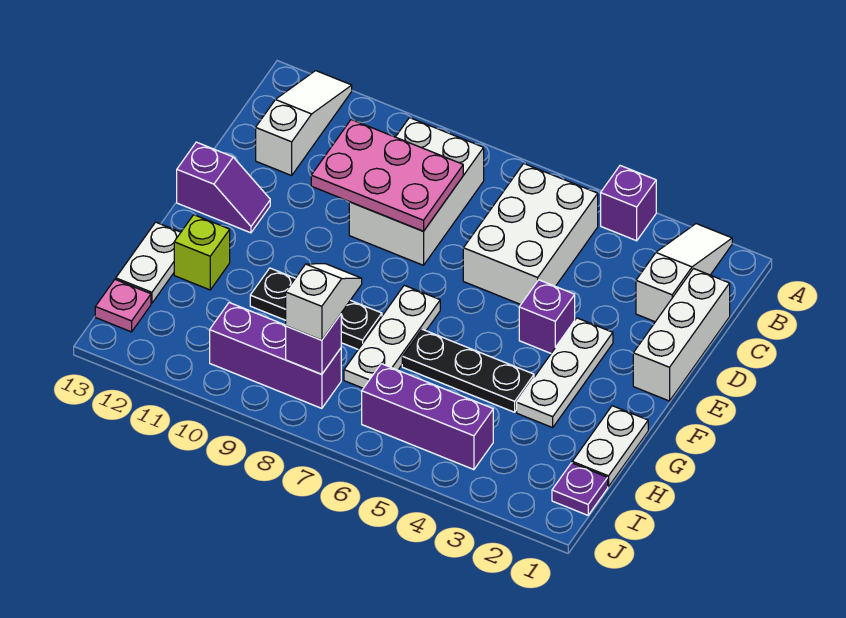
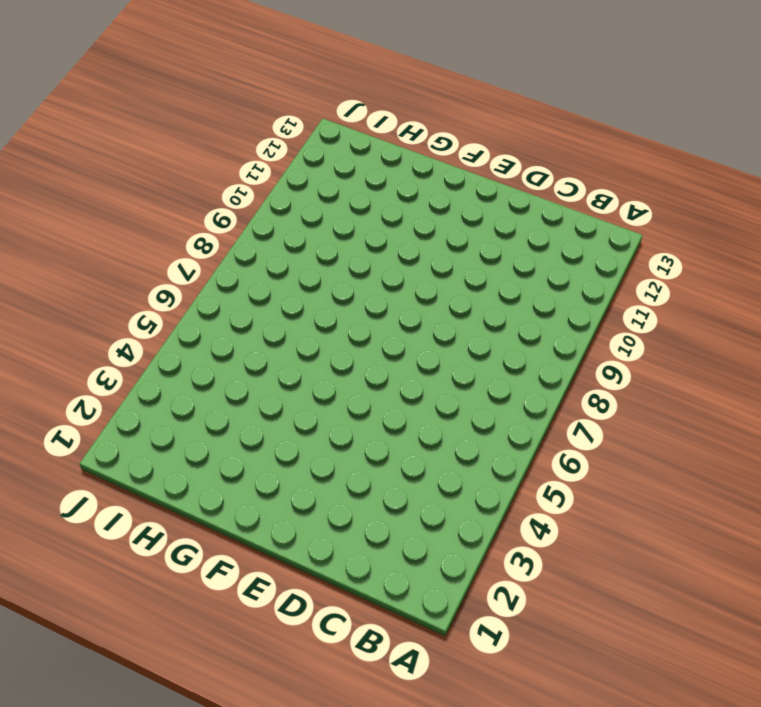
none -> white slope A2:C2 level 1 top C
none -> purple brick A4 level 1
none -> white slope A12:C12 level 1 top C

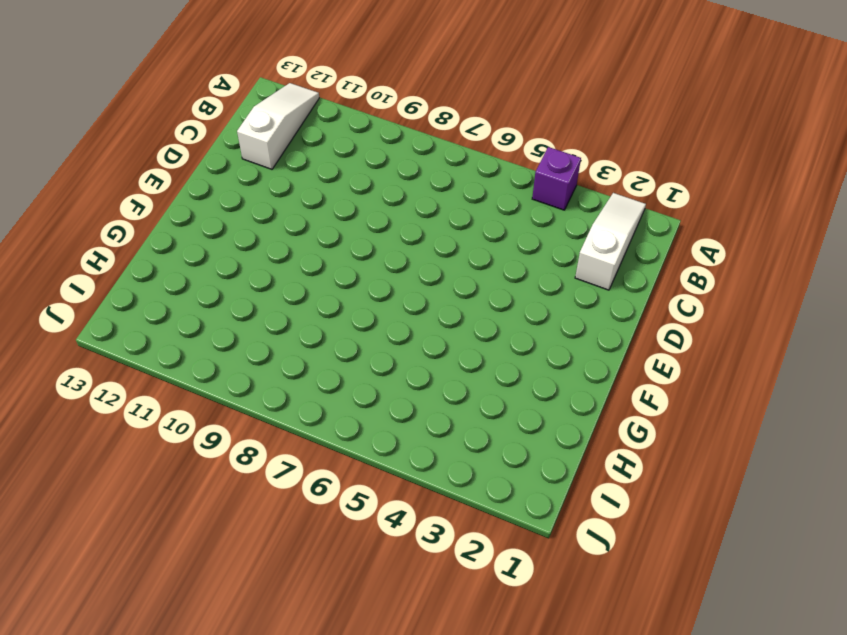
none -> white brick B5:D6 level 1
none -> white brick B8:D9 level 1
none -> white brick C1:E1 level 1

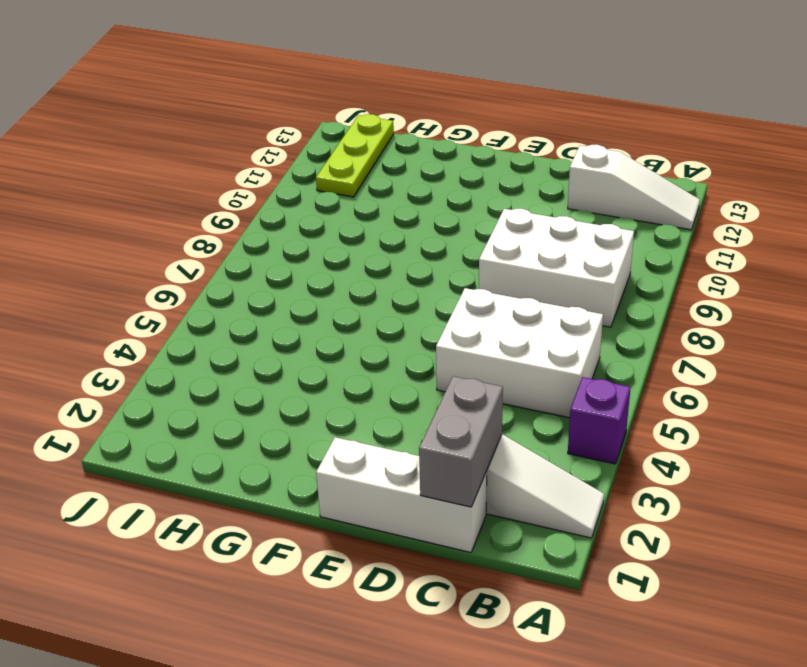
grey brick C1:C2 level 2 -> none
lime plate I11:I13 level 1 -> pink plate I13 level 1
none -> white plate E3:G3 level 1
none -> purple brick E4 level 1
none -> purple slope E12:E13 level 1 top 13

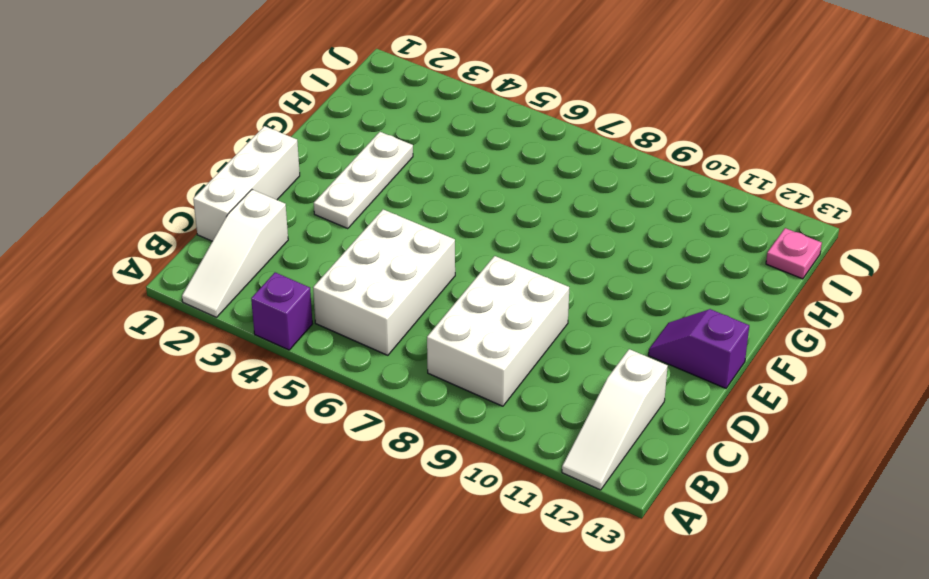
none -> purple brick E4 level 1
none -> white plate F7:H7 level 1
none -> white plate G1:H1 level 1

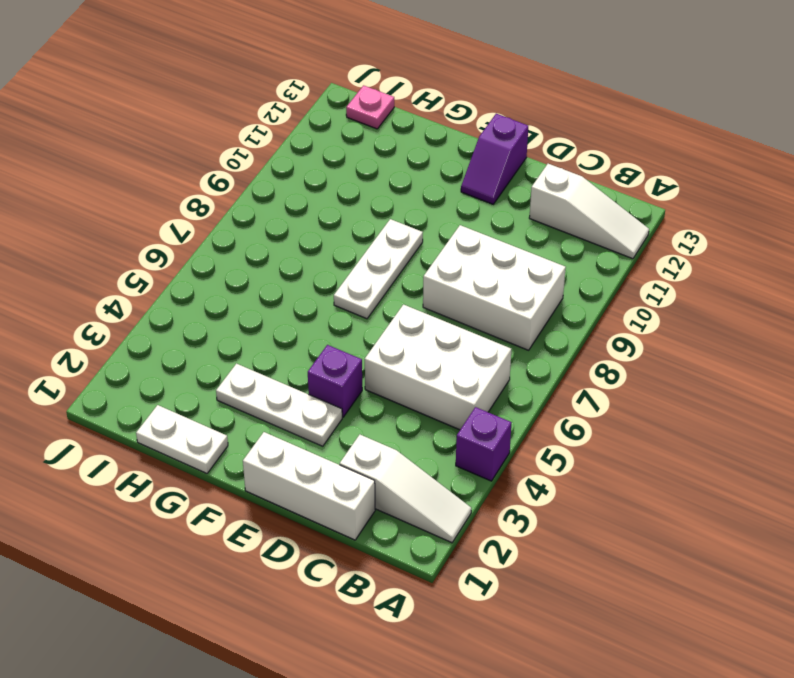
white plate F7:F9 level 1 -> white plate F7:H7 level 1
none -> black plate G4:G6 level 1
none -> black plate G8:G10 level 1
none -> lime brick G12 level 1

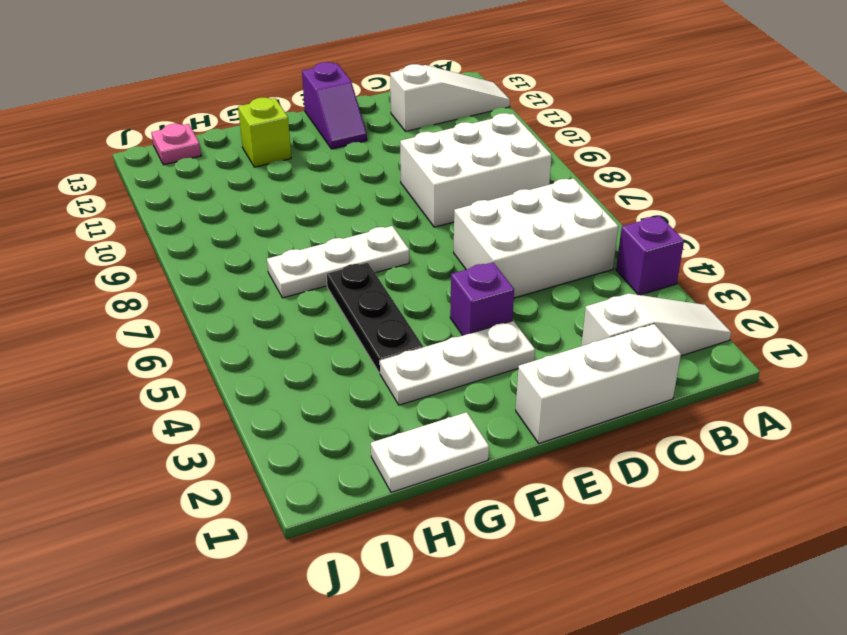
none -> black plate G8:G10 level 1
none -> white plate G13:H13 level 1
none -> purple plate I1 level 1

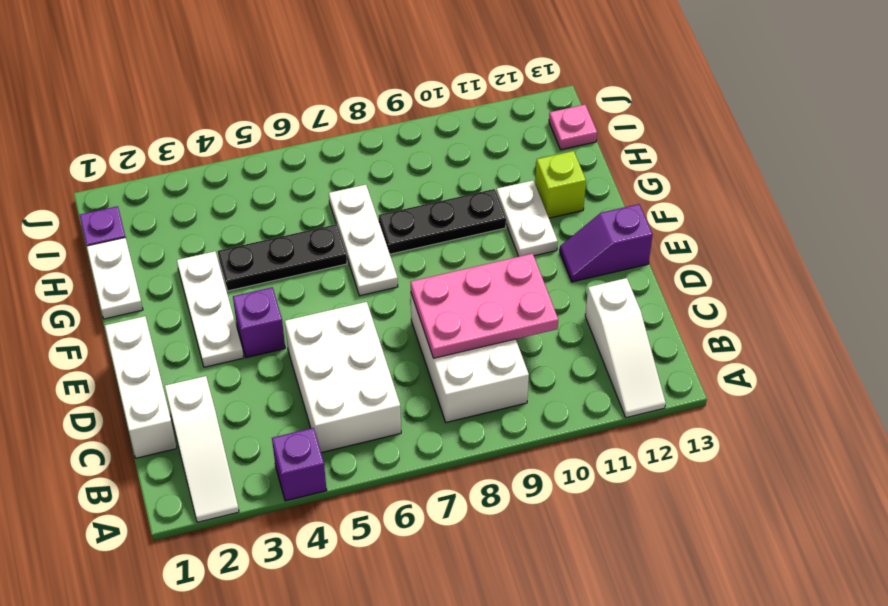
white plate F11:G11 level 1 -> white plate G13:H13 level 1
none -> purple brick I4:I6 level 1
none -> purple brick I8:I10 level 1
none -> purple brick I8 level 2

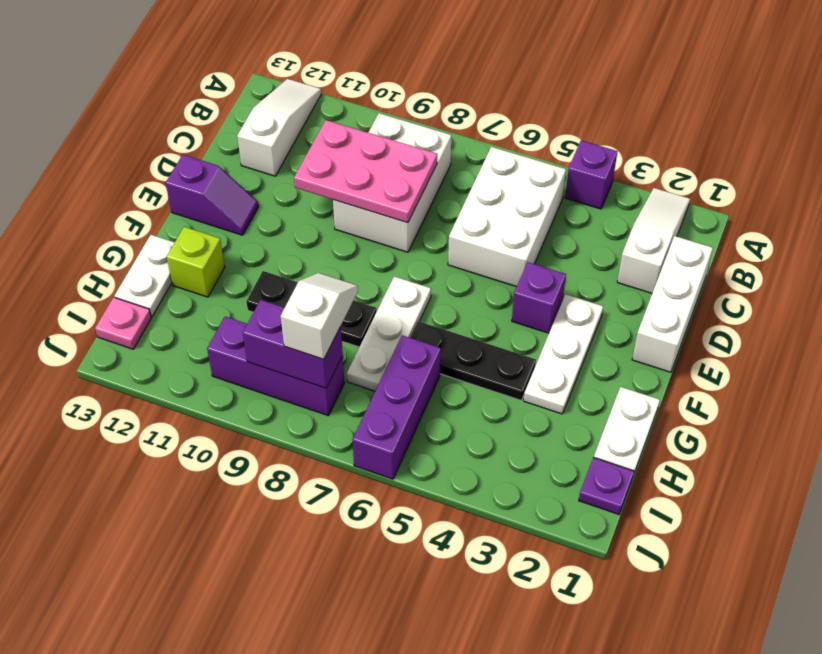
purple brick H6:J6 level 1 -> purple brick I4:I6 level 1
purple brick I8:I9 level 2 -> purple brick I8 level 2

